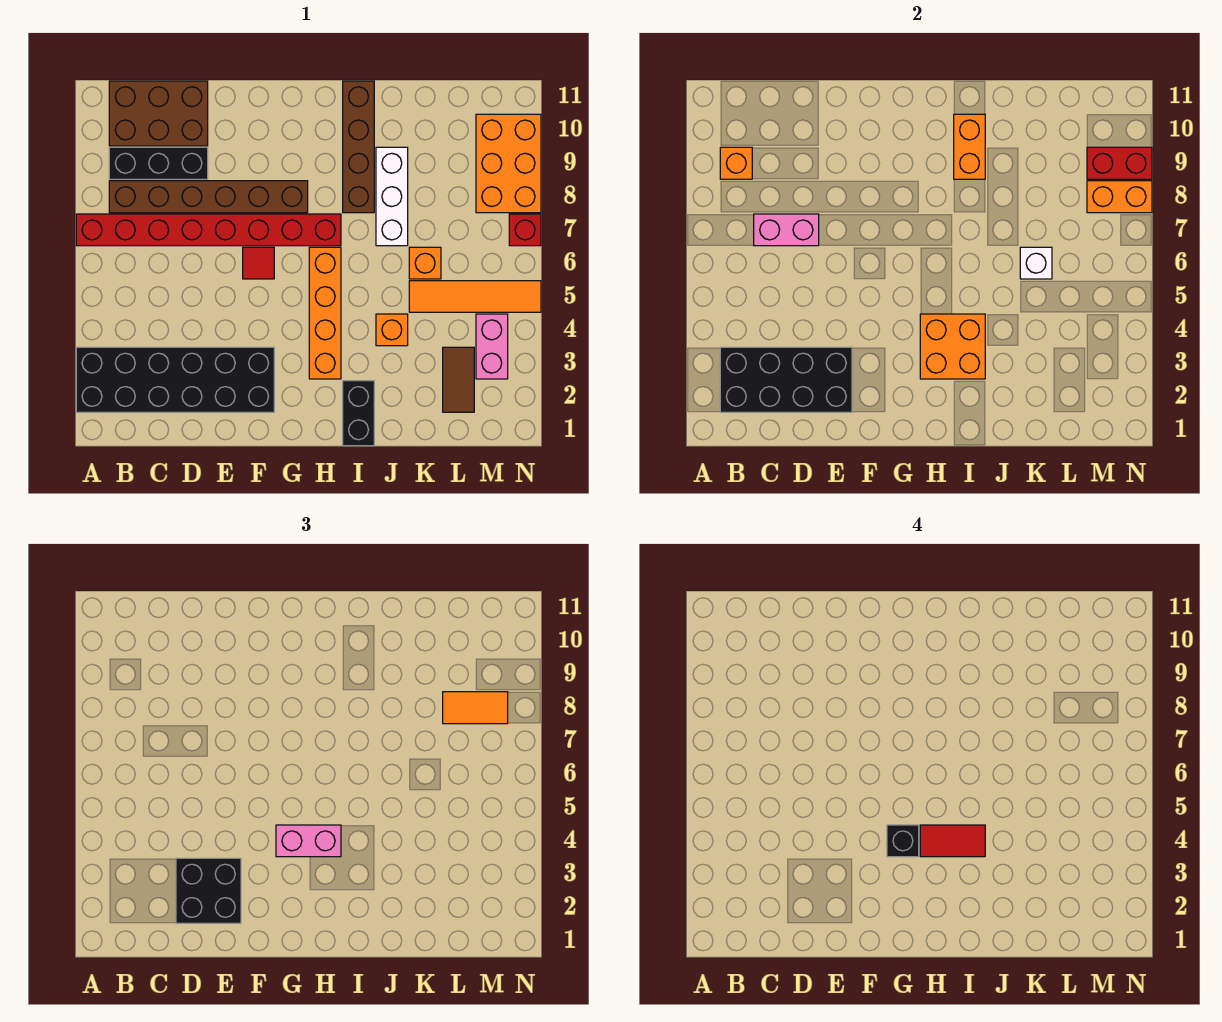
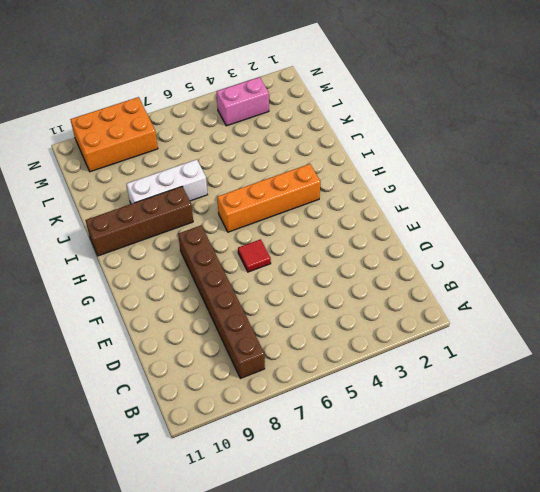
none -> black brick A2:F3 level 1
none -> red brick A7:H7 level 1
none -> black brick B9:D9 level 1
none -> brown brick B10:D11 level 1

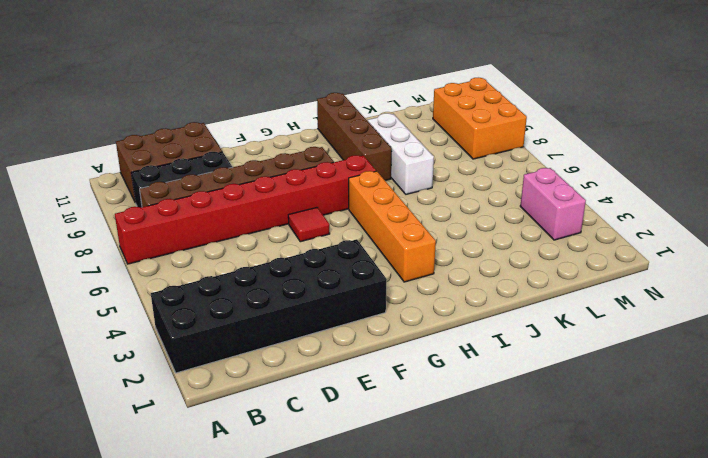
none -> black brick I1:I2 level 1
none -> orange brick J4 level 1
none -> orange tile K5:N5 level 1
none -> orange brick K6 level 1

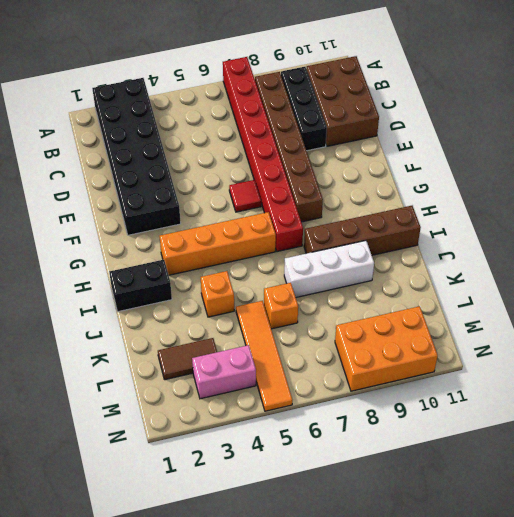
none -> red brick N7 level 1
none -> black brick B2:E3 level 2
none -> orange brick B9 level 2
none -> pink brick C7:D7 level 2

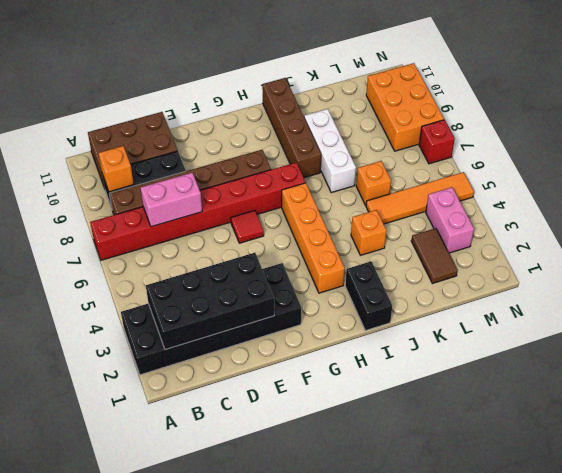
none -> orange brick H3:I4 level 2
none -> orange brick I9:I10 level 2
none -> white brick K6 level 2
none -> orange brick M8:N8 level 2

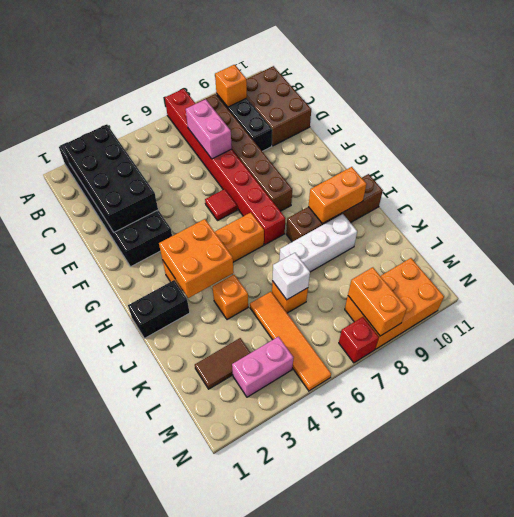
none -> red brick M9:N9 level 2
none -> black brick D2:E3 level 3
none -> pink brick G4:H4 level 3
none -> orange tile L8:M8 level 3

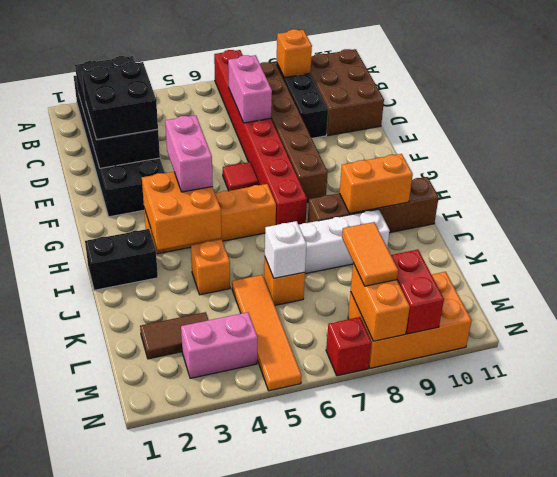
none -> black brick G4 level 4
none -> red tile H4:I4 level 4

